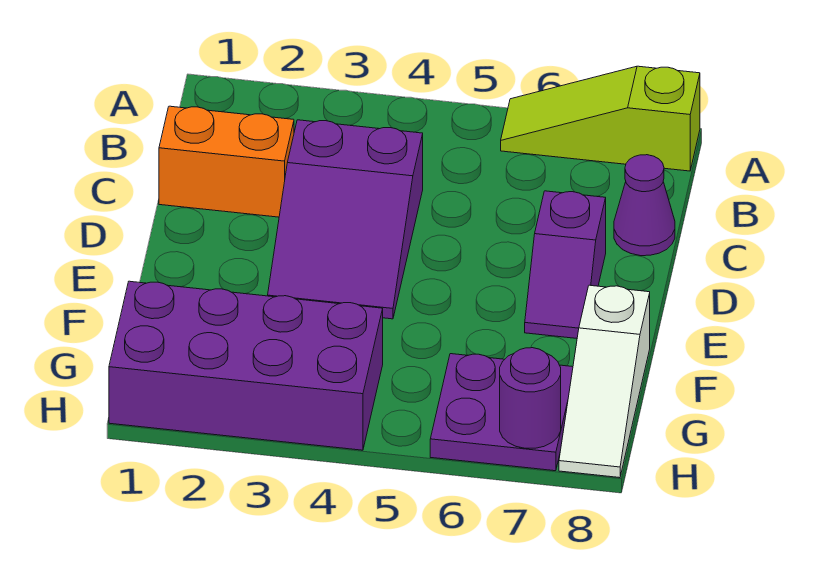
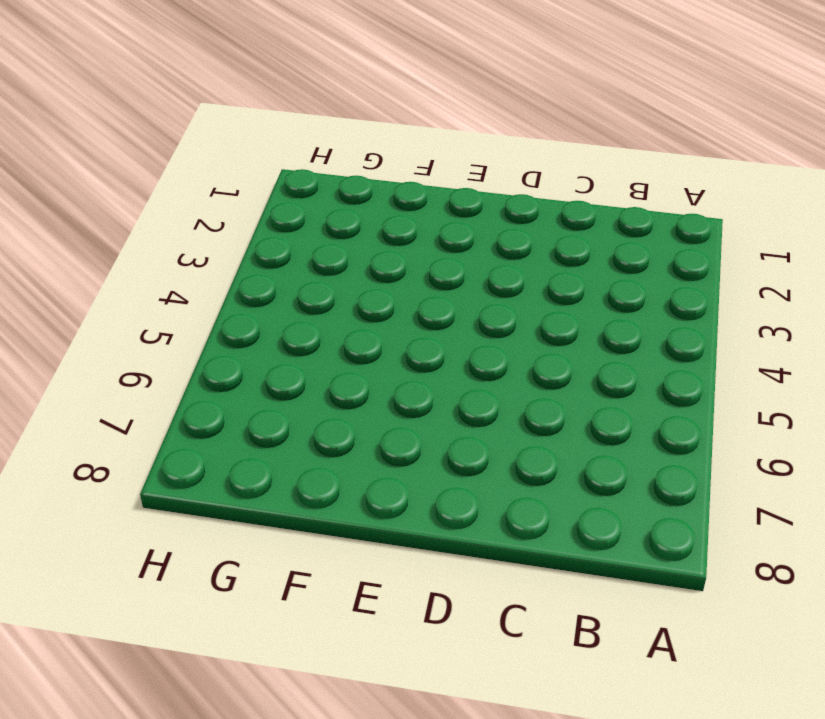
none -> lime slope A6:A8 level 1 top 8
none -> orange brick C1:C2 level 1

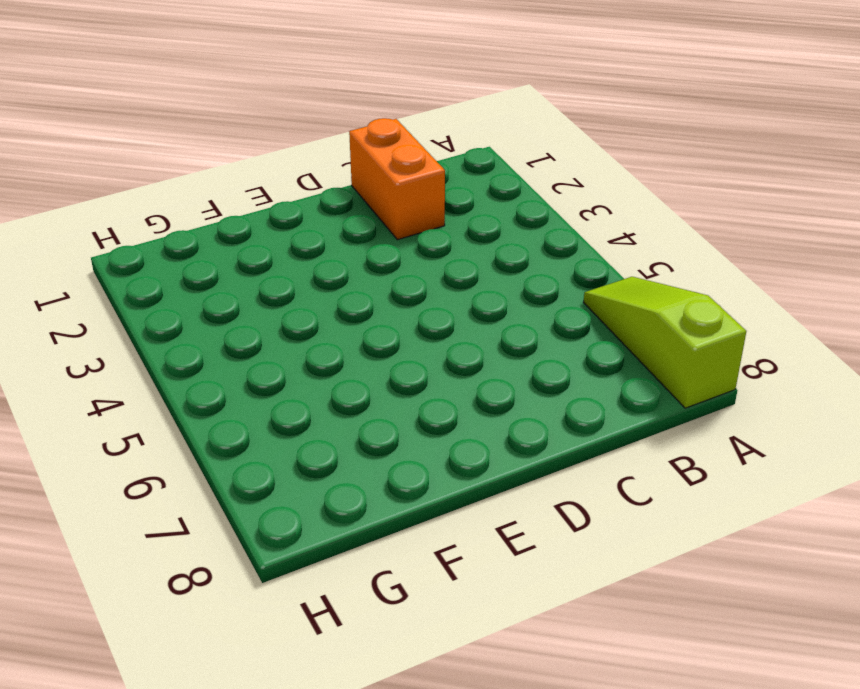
none -> purple slope C3:E4 level 1 top C
none -> purple cone C8 level 1

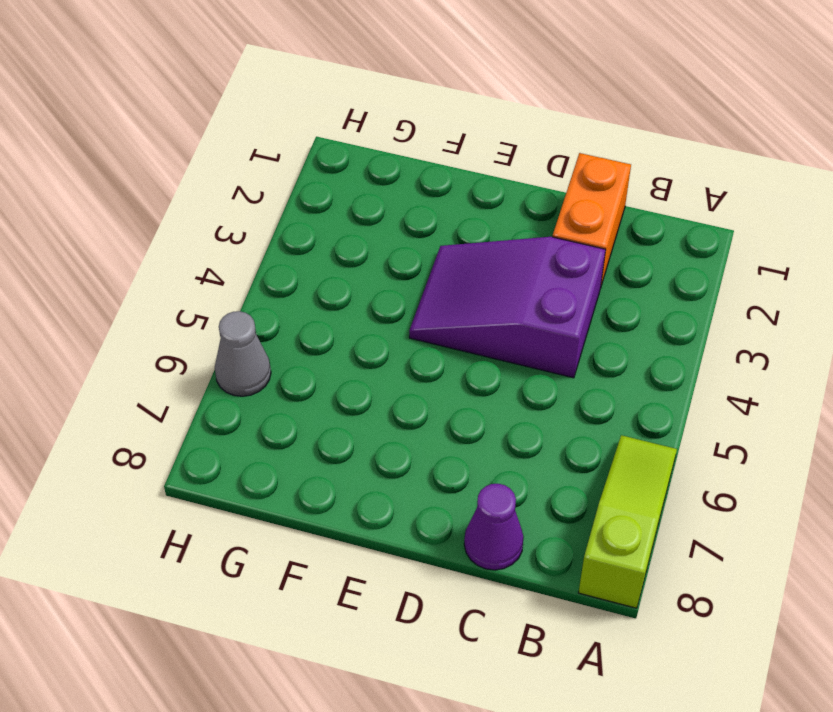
grey cone H6 level 1 -> purple plate G6:H7 level 1
none -> purple slope D7:E7 level 1 top D
none -> white slope F8:H8 level 1 top F

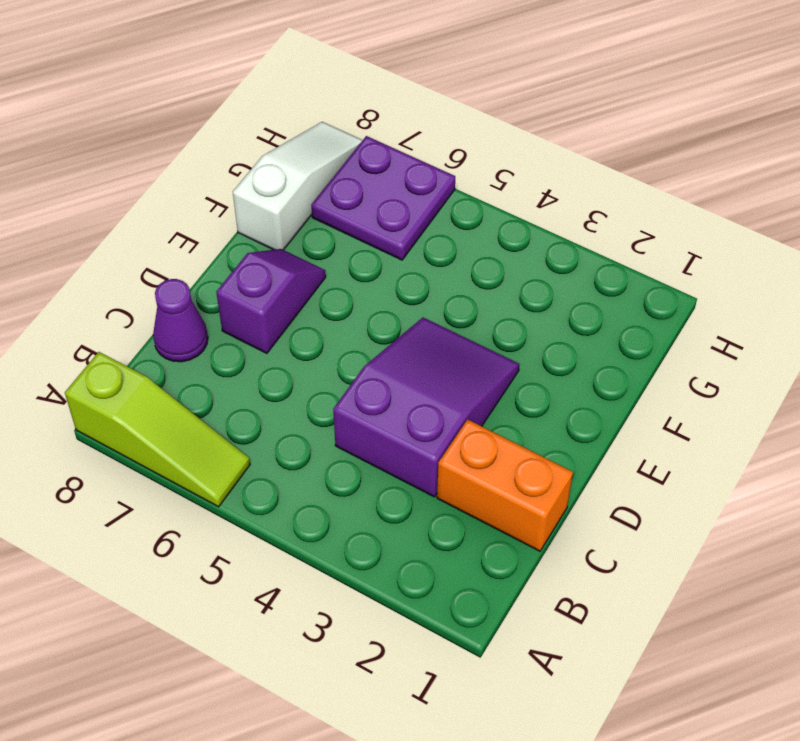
none -> purple brick G1:H4 level 1
none -> purple round brick H7 level 2

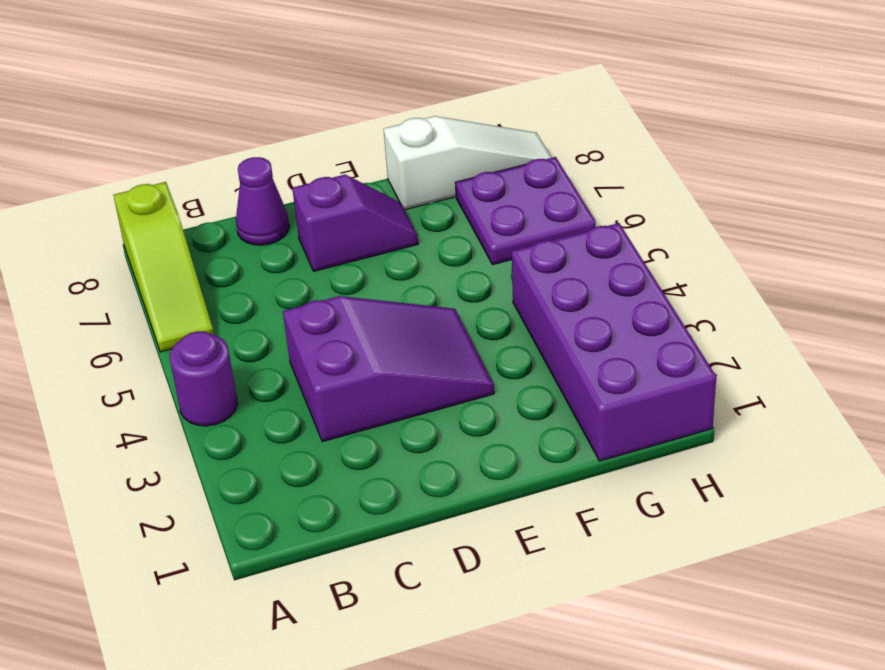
purple round brick A4 level 1 -> purple round brick H7 level 2
none -> orange brick C1:C2 level 1

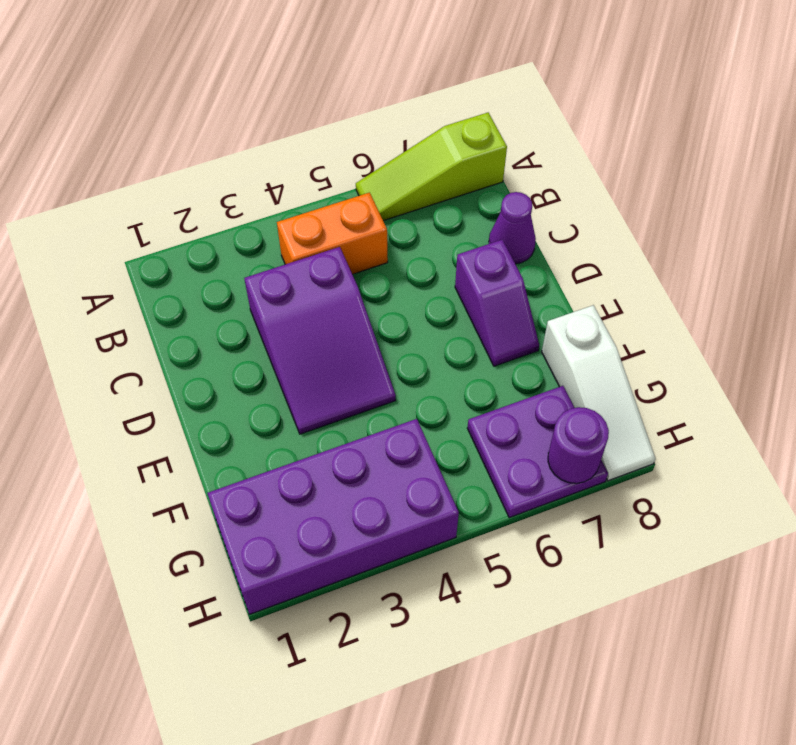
orange brick B4:B5 level 1 -> orange brick C1:C2 level 1

